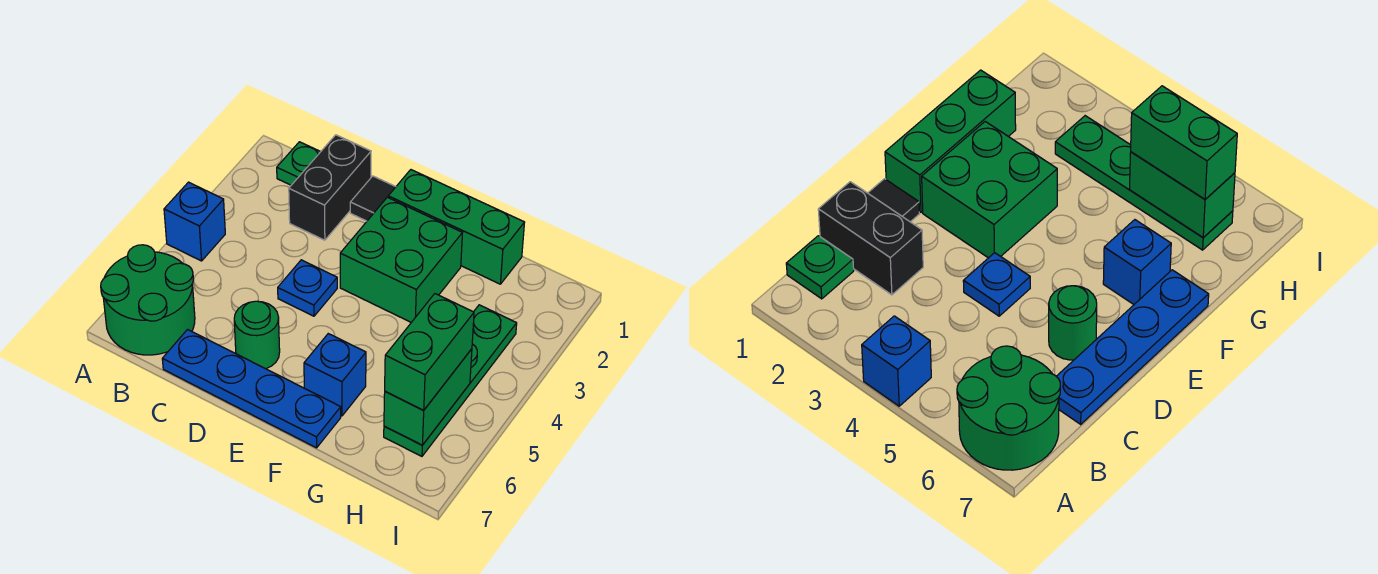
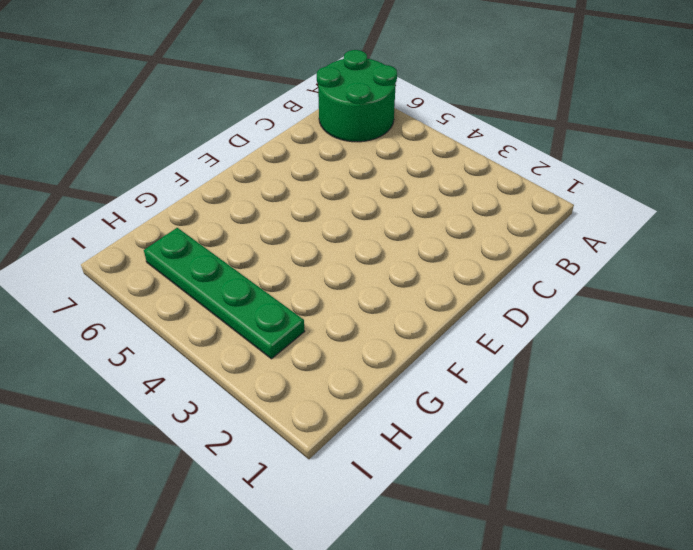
none -> blue brick A4 level 1
none -> green plate B1 level 1
none -> black brick C1:C2 level 1

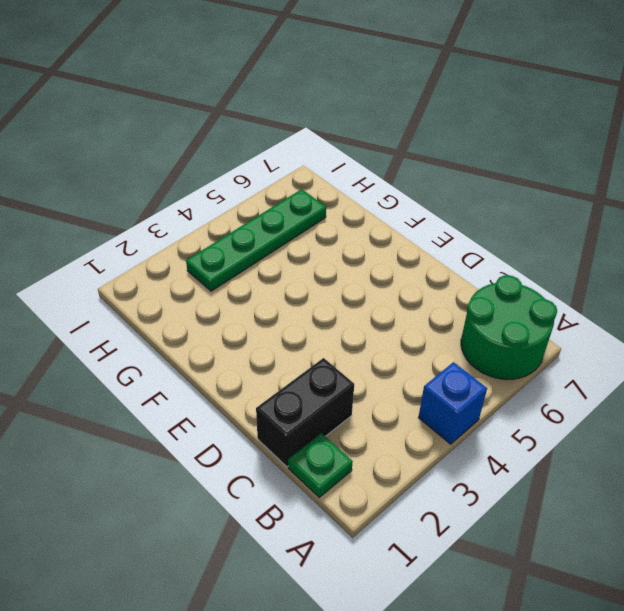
none -> blue plate C7:F7 level 1
none -> black tile D1 level 1
none -> blue plate D4 level 1

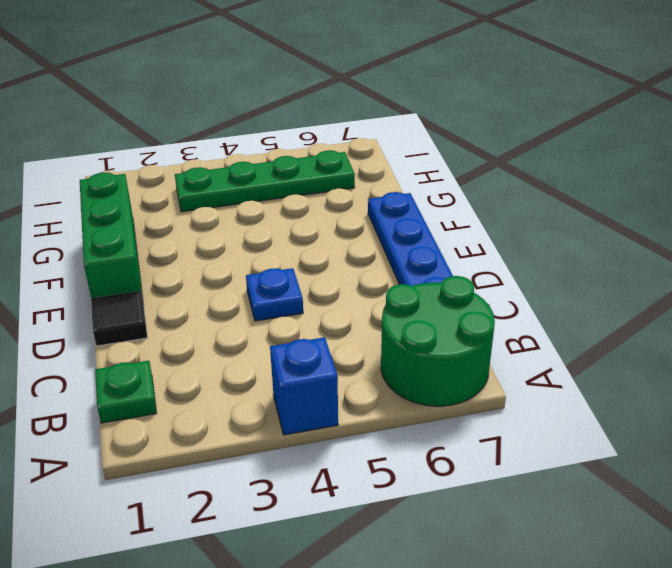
none -> black brick C1:C2 level 1
none -> green round brick D6 level 1
none -> green brick E2:F3 level 1

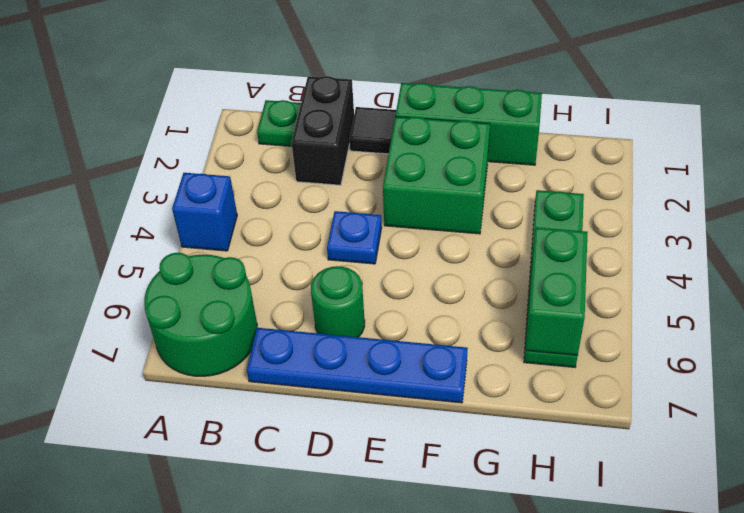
none -> blue brick F6 level 1
none -> green brick H5:H6 level 3

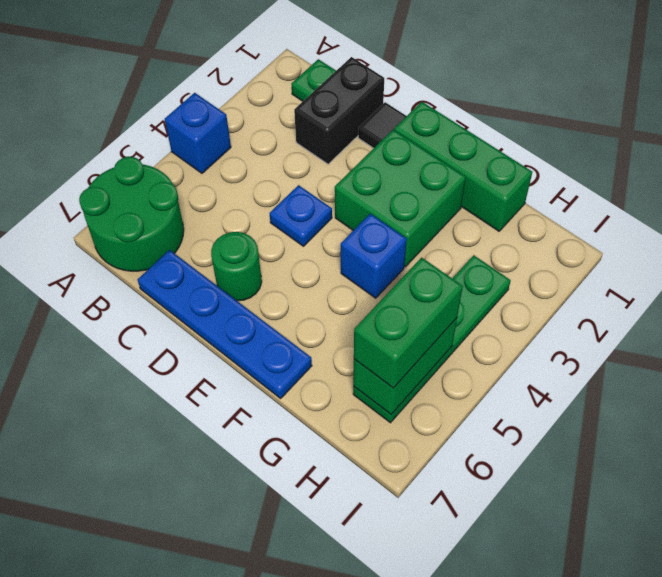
blue brick F4 level 1 -> blue brick F6 level 1

